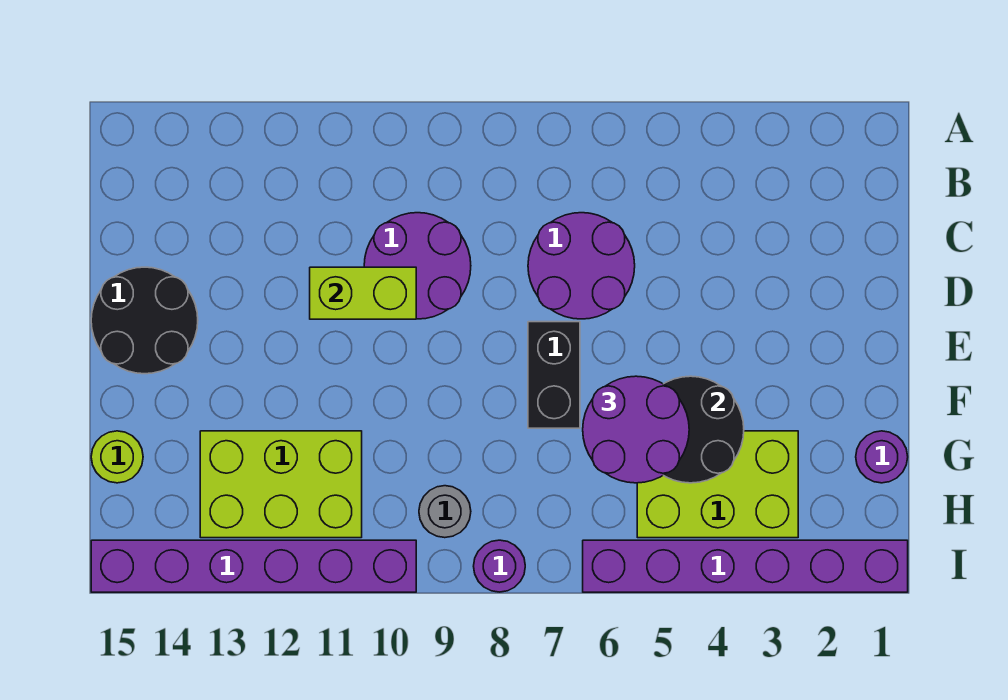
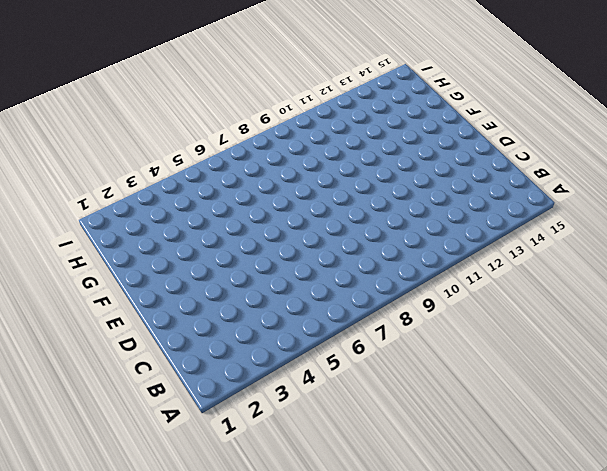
none -> purple round brick C6:D7 level 1
none -> purple round brick C9:D10 level 1
none -> black round brick D14:E15 level 1

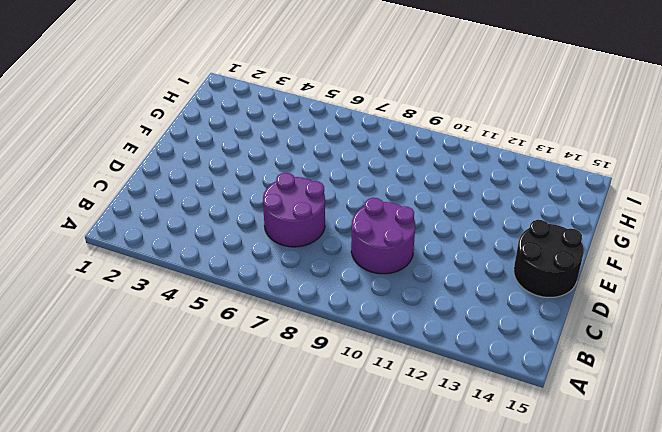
none -> black brick E7:F7 level 1
none -> purple round brick G1 level 1
none -> lime brick G3:H5 level 1

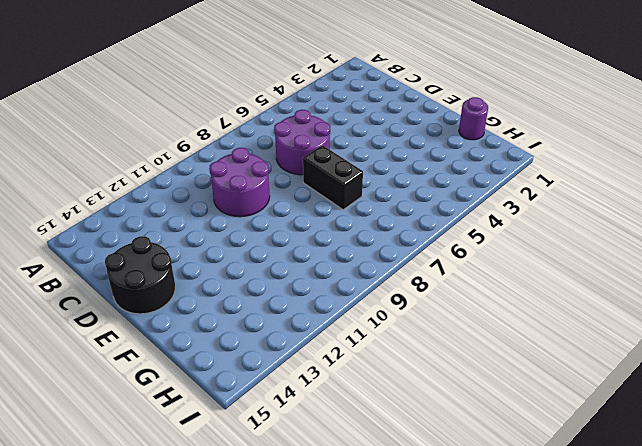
none -> lime brick G3:H5 level 1
none -> lime brick G11:H13 level 1
none -> lime round brick G15 level 1

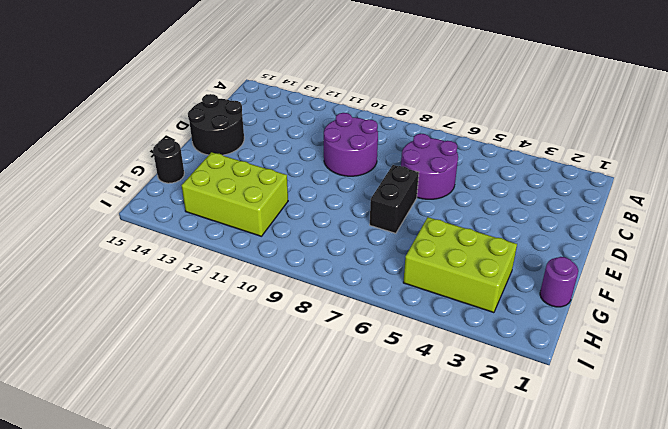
black round brick G15 level 1 -> lime round brick G15 level 1
none -> grey round brick H9 level 1
none -> purple brick I1:I6 level 1
none -> purple round brick I8 level 1

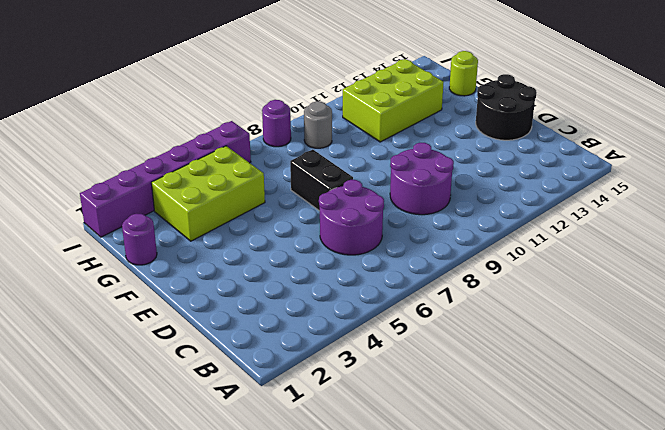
none -> purple brick I10:I15 level 1
none -> lime brick D10:D11 level 2
none -> black round brick F4:G5 level 2

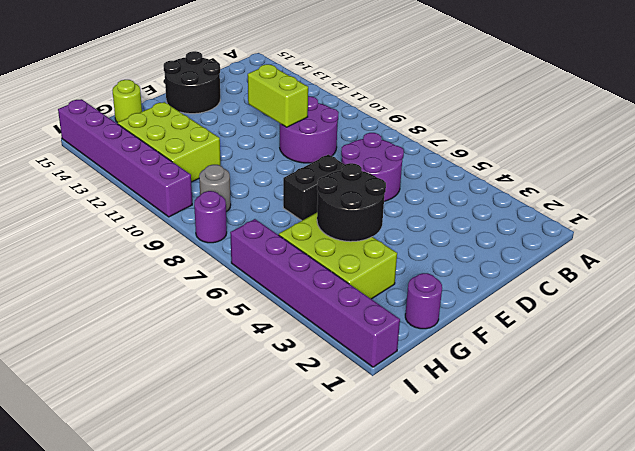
none -> purple round brick F5:G6 level 3

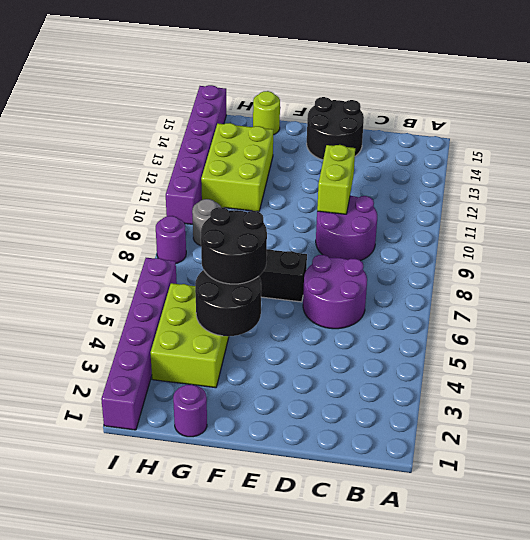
black round brick F5:G6 level 3 -> purple round brick F5:G6 level 3

